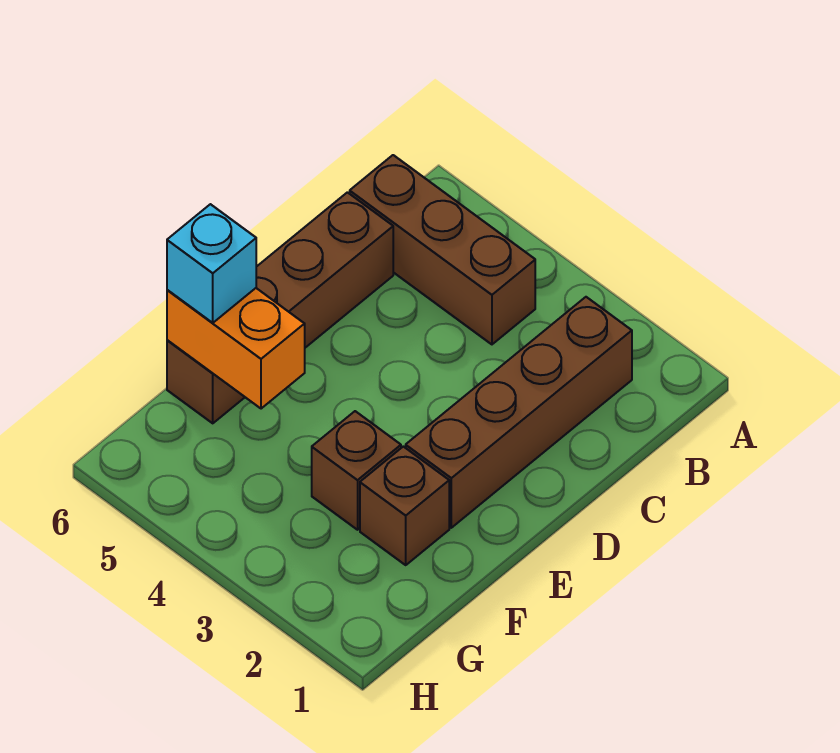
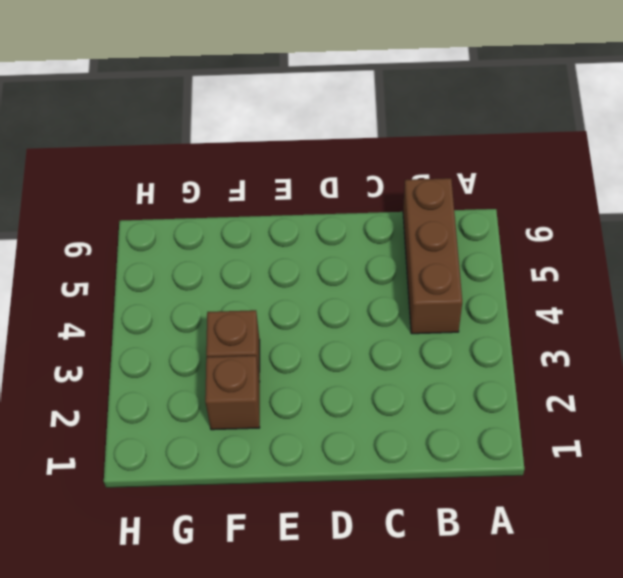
none -> brown brick B2:E2 level 1
none -> brown brick C6:F6 level 1

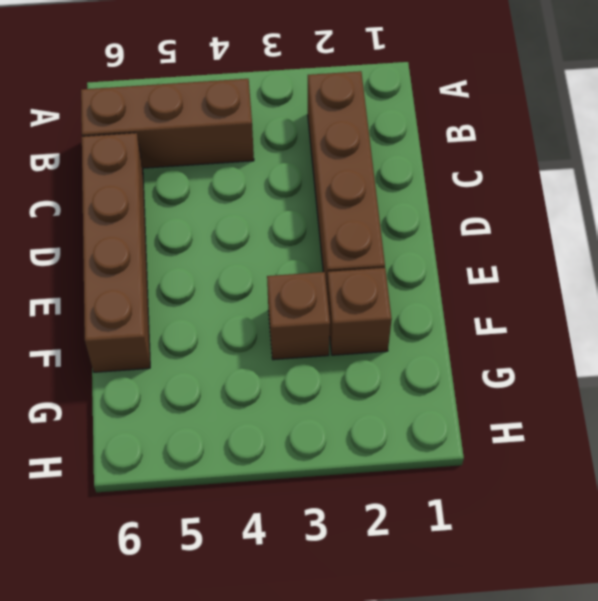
none -> orange brick F5:F6 level 2
none -> cyan brick F6 level 3

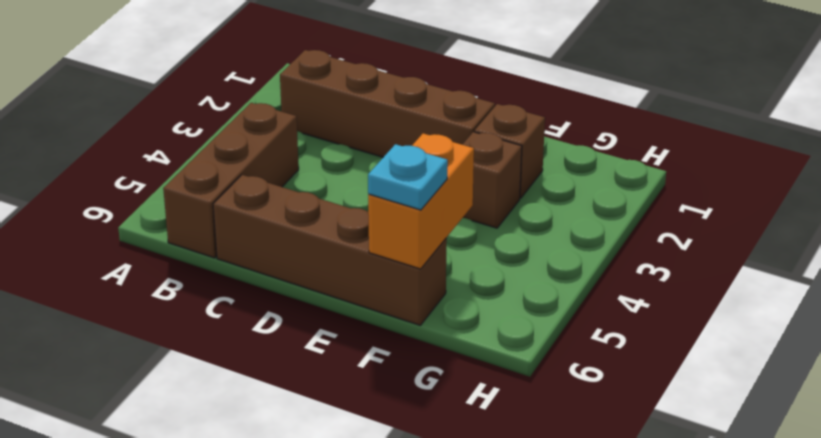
cyan plate F6 level 3 -> cyan brick F6 level 3

